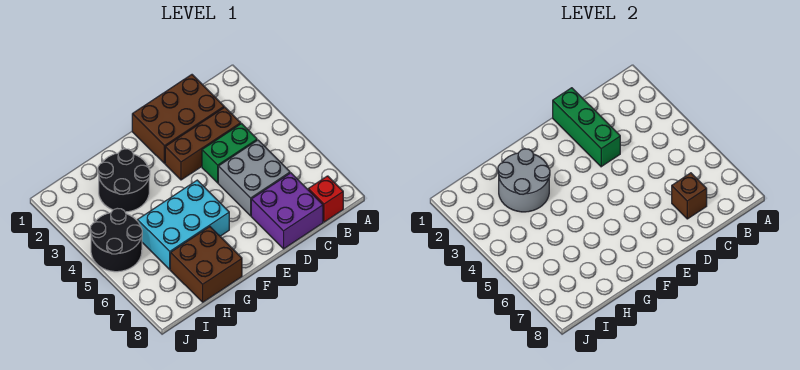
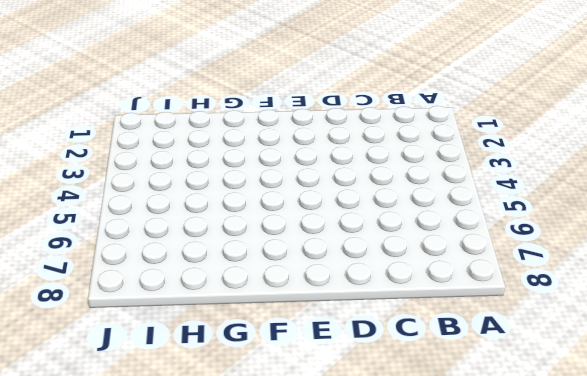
none -> red brick B8 level 1
none -> brown brick C1:E2 level 1
none -> brown brick C3:E3 level 1

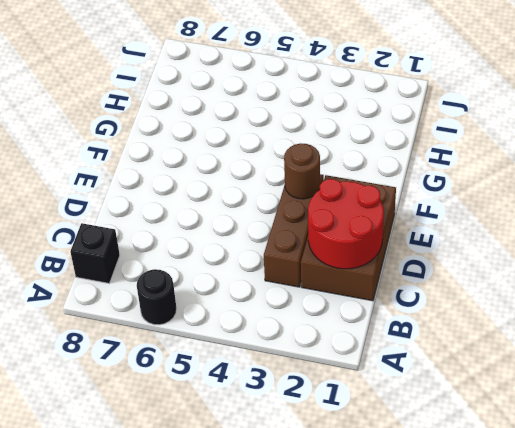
black round brick A6 level 1 -> none
black brick B8 level 1 -> red brick B8 level 1
red round brick C1:D2 level 2 -> green brick D1:D3 level 2
brown round brick E3 level 2 -> none
none -> green brick C4:D4 level 1
none -> grey brick C5:D6 level 1
none -> purple brick C7:D8 level 1

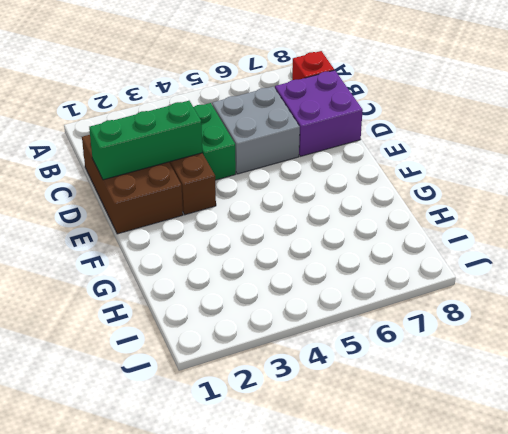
none -> cyan brick F5:H6 level 1
none -> black round brick G2:H3 level 1
none -> brown brick G7:H8 level 1

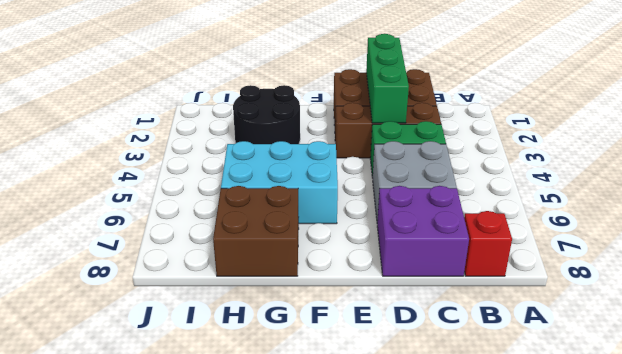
none -> black round brick I4:J5 level 1
none -> brown brick C7 level 2
none -> grey round brick G2:H3 level 2

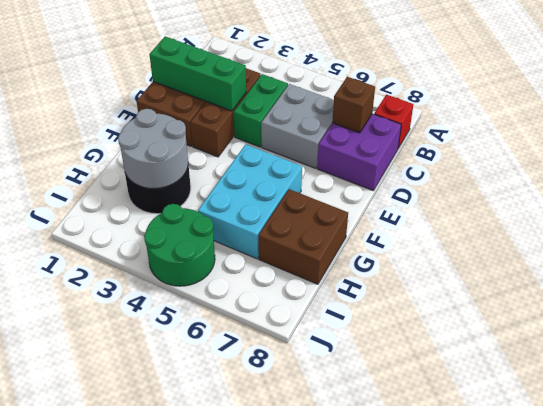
green round brick I4:J5 level 1 -> black round brick I4:J5 level 1

